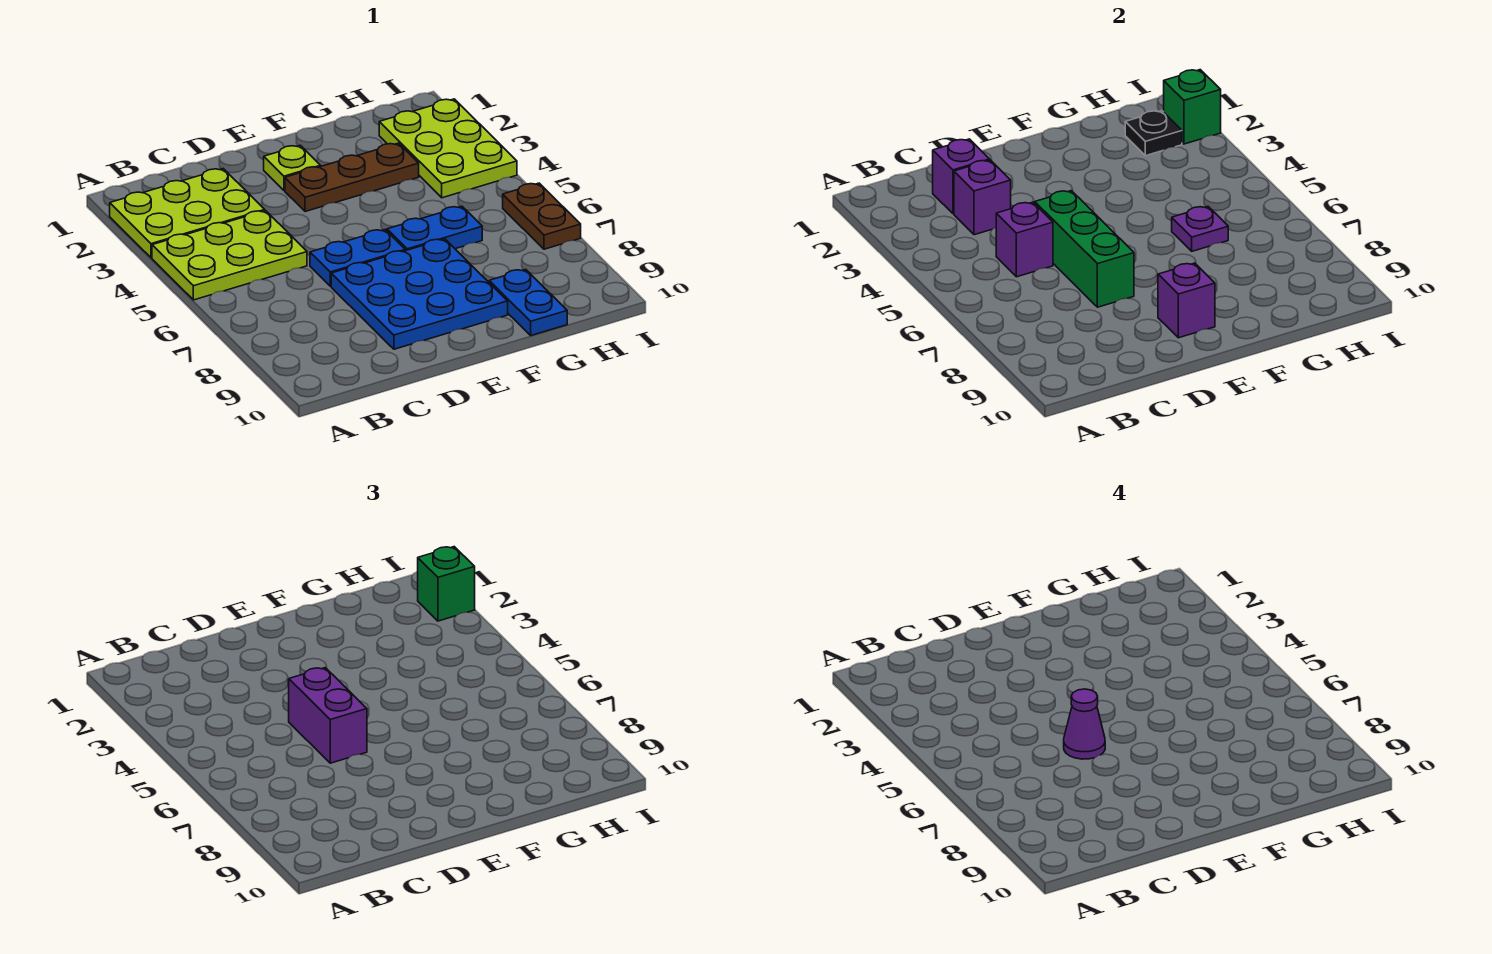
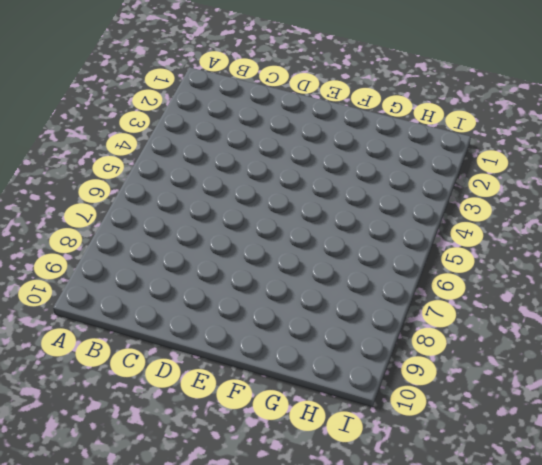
none -> lime plate A2:C3 level 1
none -> lime plate A4:C5 level 1
none -> blue plate D6:E6 level 1

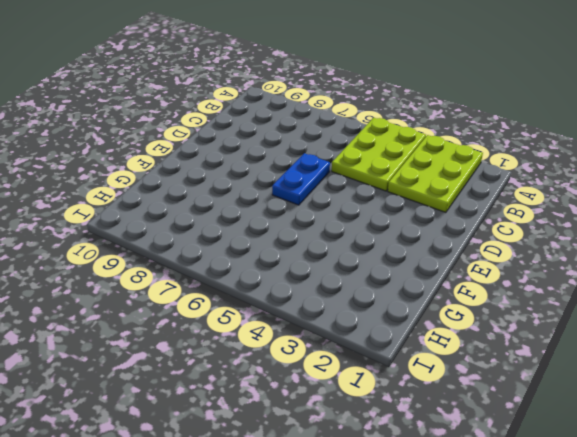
none -> blue plate D7:F9 level 1
none -> lime plate E2 level 1
none -> brown plate E3:G3 level 1

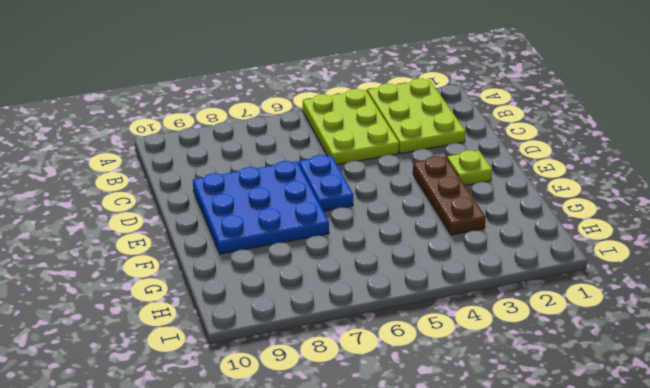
none -> blue plate F6:G6 level 1
none -> blue plate G9:G10 level 1
none -> lime plate H2:I4 level 1

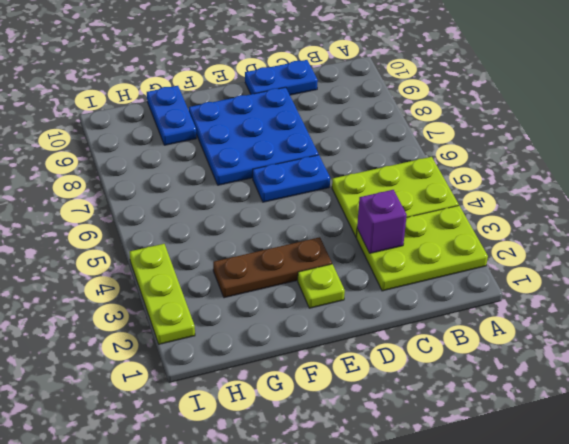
blue plate C10:D10 level 1 -> blue plate F6:G6 level 1
lime plate I2:I4 level 1 -> lime plate H2:I4 level 1
none -> brown plate I6:I7 level 1
none -> purple brick C2 level 2
none -> purple brick C5 level 2

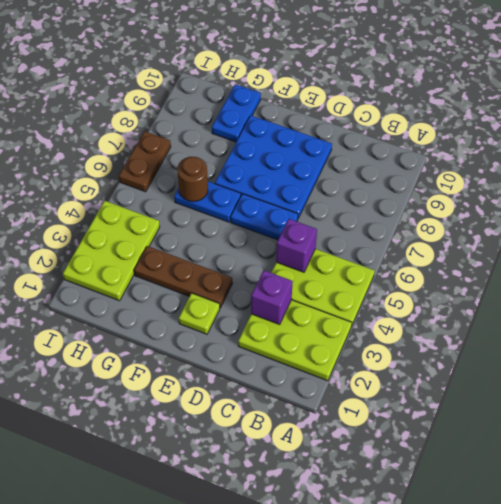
brown round brick G6 level 2 -> purple plate G6 level 2
none -> purple brick C2 level 2
none -> green brick D5:D7 level 2
none -> purple brick E9 level 2

